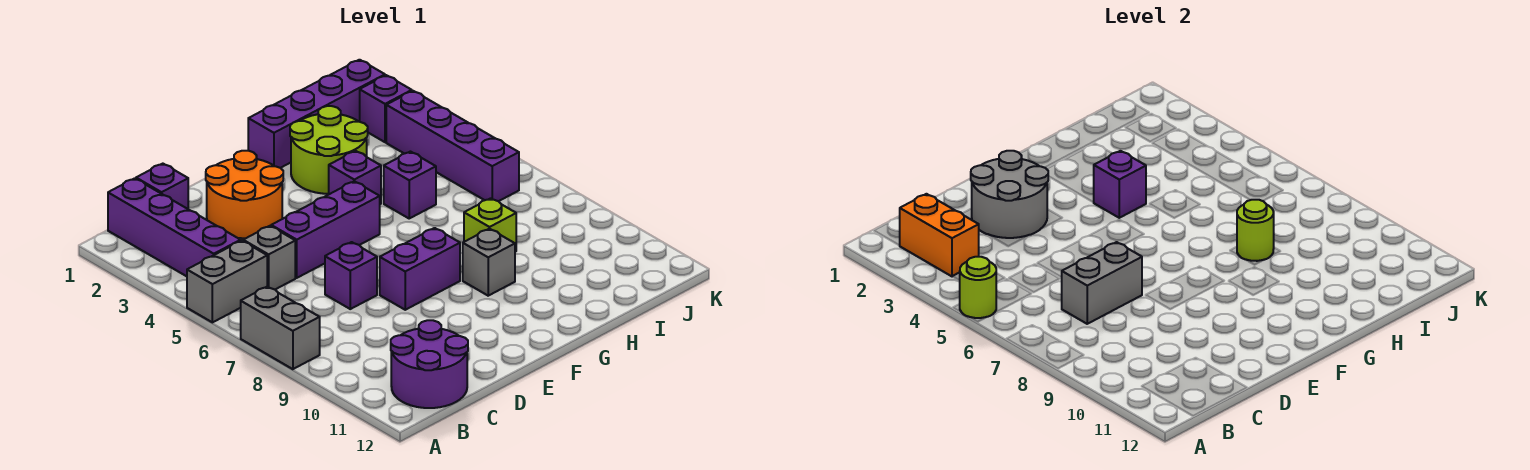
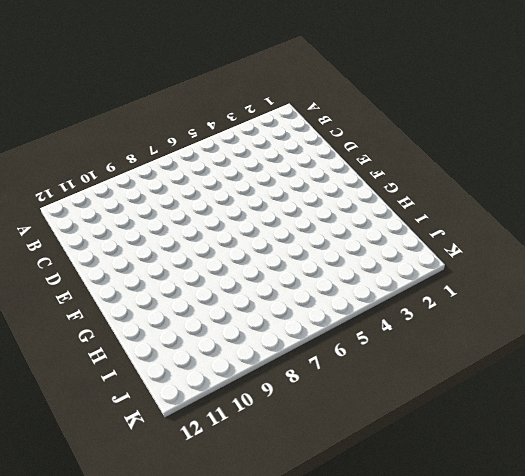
none -> grey brick A5:B5 level 1
none -> grey brick A7:A8 level 1
none -> purple brick B1:B4 level 1

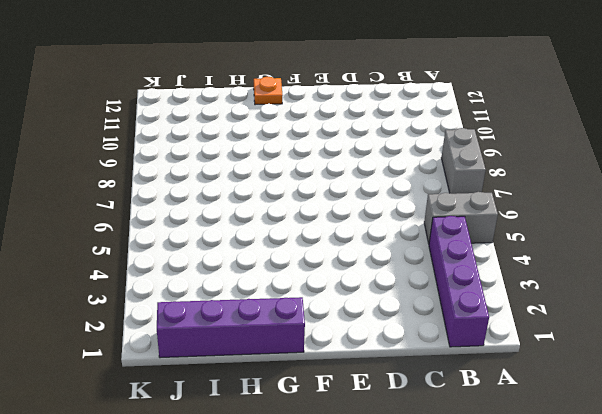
orange plate G12 level 1 -> none
none -> purple round brick B11:C12 level 1
none -> purple brick C1 level 1
none -> grey brick C5 level 1

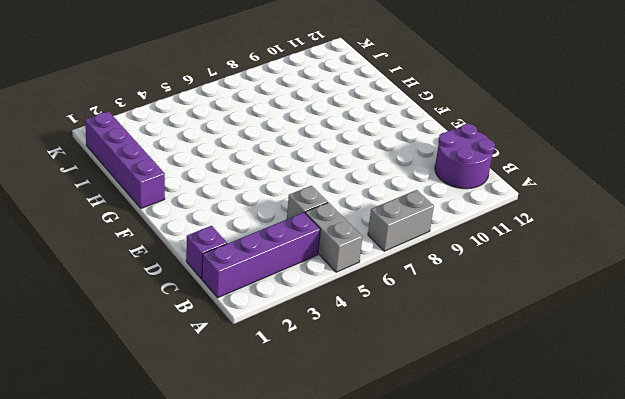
none -> orange round brick D2:E3 level 1
none -> purple brick D5:F5 level 1
none -> purple brick D7 level 1

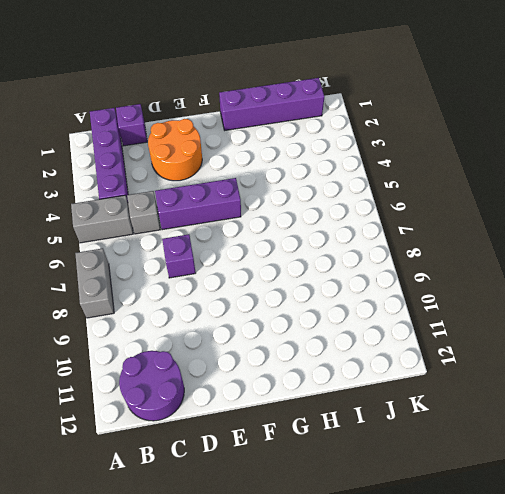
none -> purple brick E8:F8 level 1
none -> lime round brick G2:H3 level 1
none -> purple brick G4 level 1

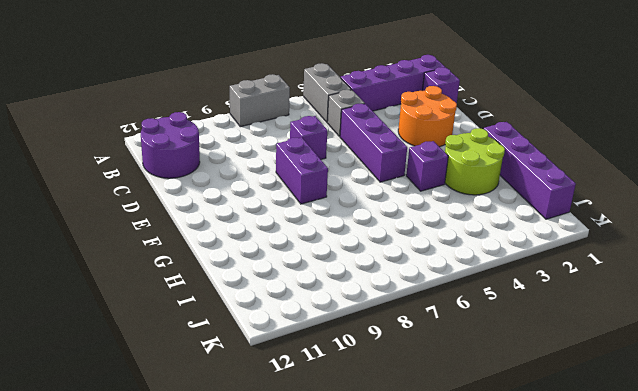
none -> grey brick G9 level 1
none -> purple brick H5 level 1
none -> lime brick H8 level 1

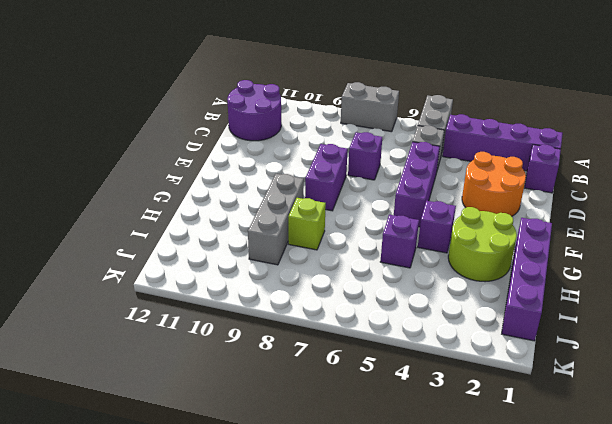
grey brick G9:I9 level 1 -> grey brick G9 level 1
none -> purple brick J2 level 1
none -> purple brick J3:J6 level 1
none -> lime round brick A5 level 2

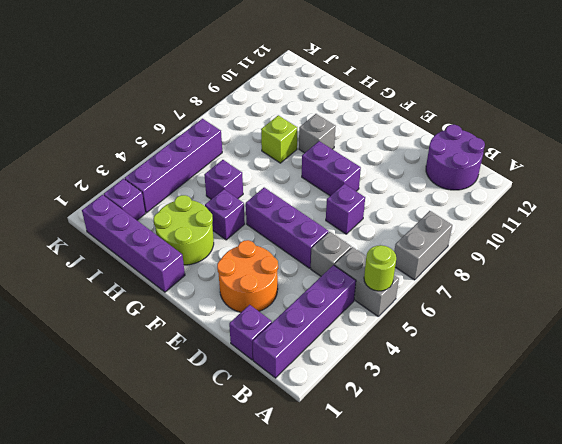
none -> orange brick B2:B3 level 2
none -> grey brick C7:D7 level 2
none -> grey round brick D2:E3 level 2

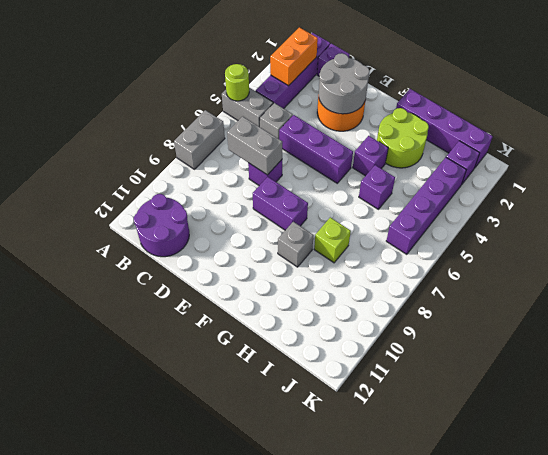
none -> purple brick G4 level 2
none -> lime round brick H8 level 2

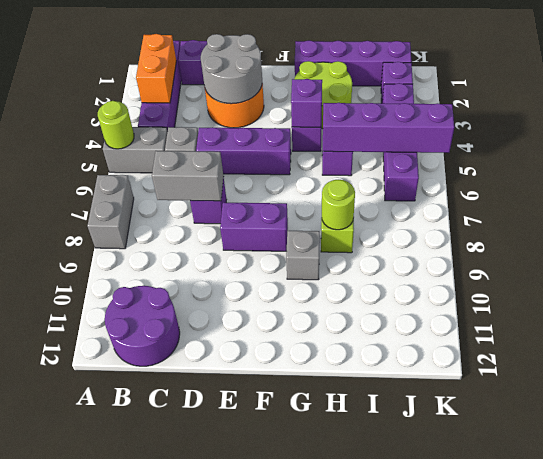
purple brick H5:K5 level 2 -> none

